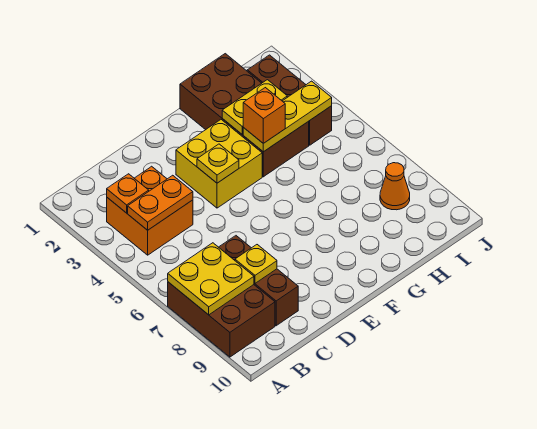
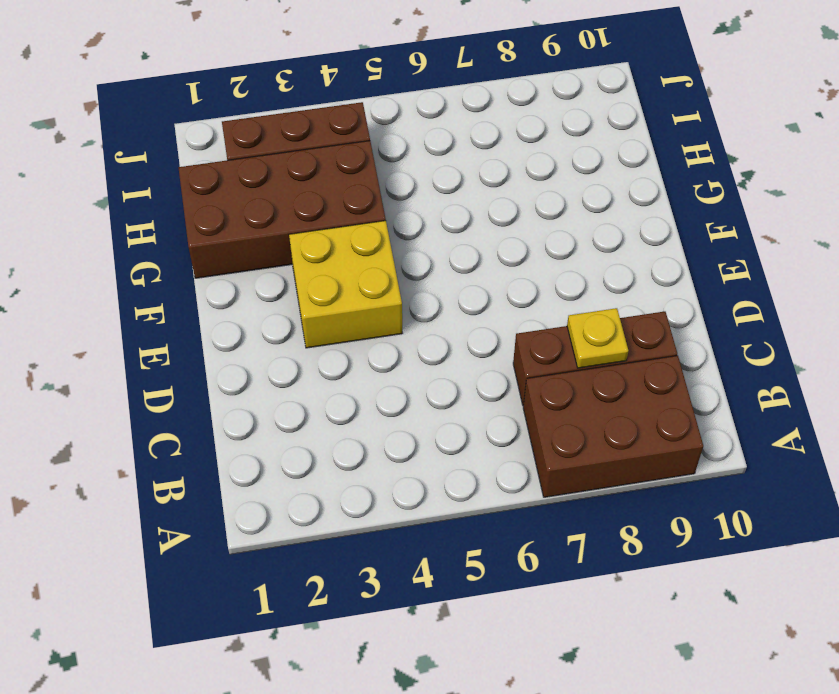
none -> orange brick B3:C4 level 1
none -> orange cone I8 level 1
none -> yellow plate A7:B8 level 2

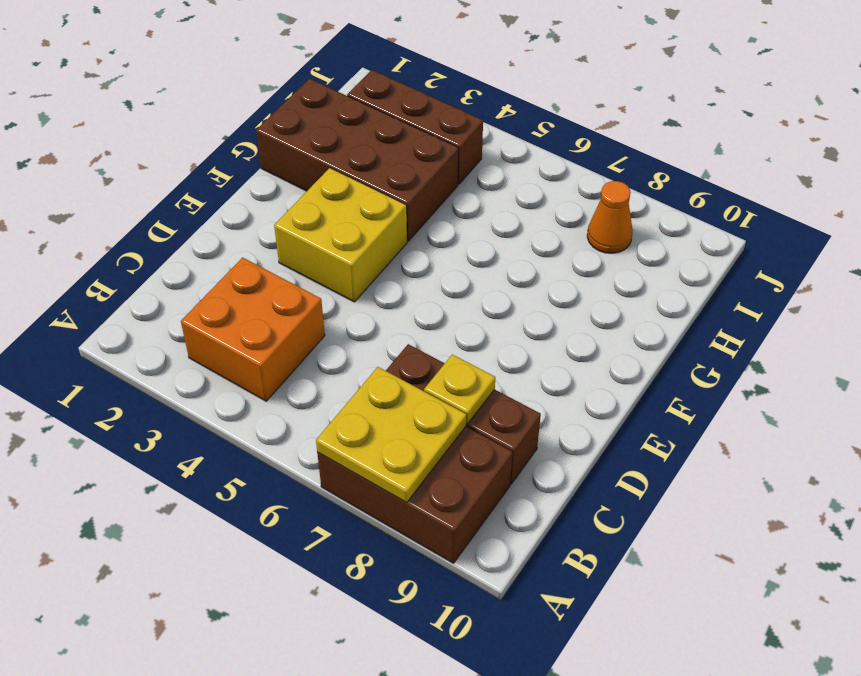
none -> orange plate B3 level 2
none -> orange plate B4:C4 level 2
none -> yellow plate E4 level 2

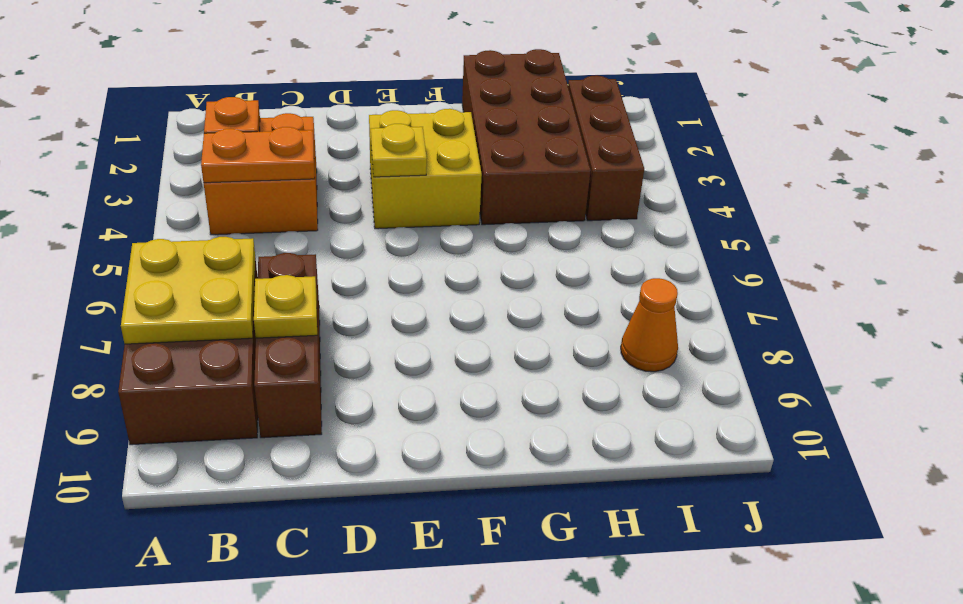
none -> yellow plate G3:H3 level 2
none -> yellow plate G4:I4 level 2
none -> orange brick G4 level 3

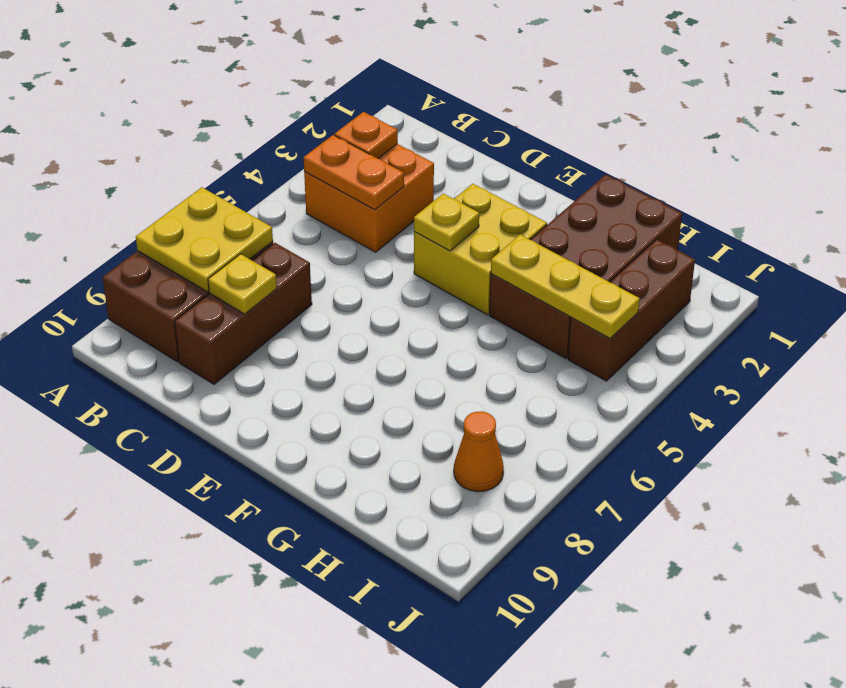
none -> yellow plate G3:H3 level 2
none -> orange brick G4 level 3

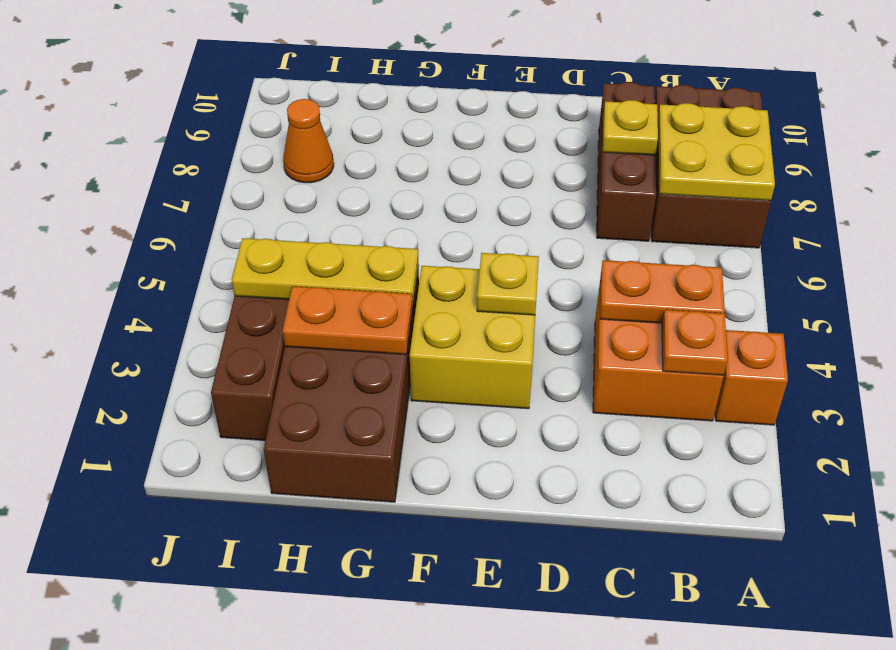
orange brick A3 level 1 -> orange brick G4 level 3
orange plate G3:H3 level 2 -> yellow plate G3:H3 level 2

